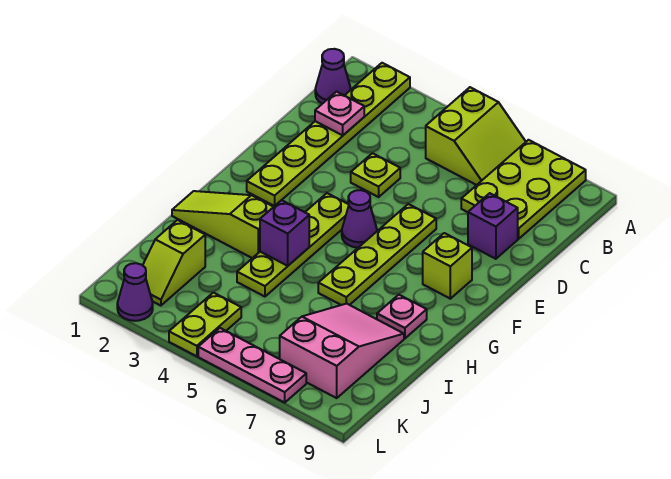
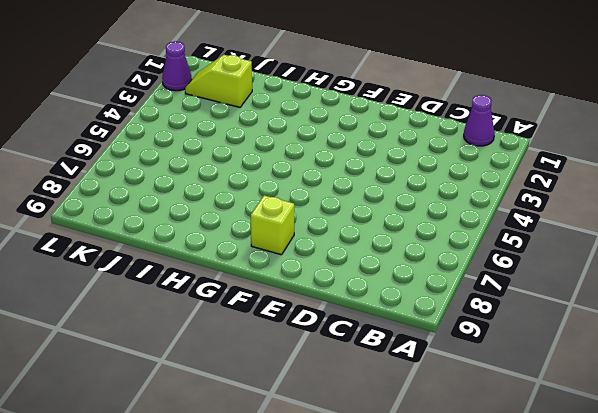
none -> lime plate A2:F2 level 1
none -> lime slope A5:B6 level 1 top 5
none -> lime plate A7:C8 level 1

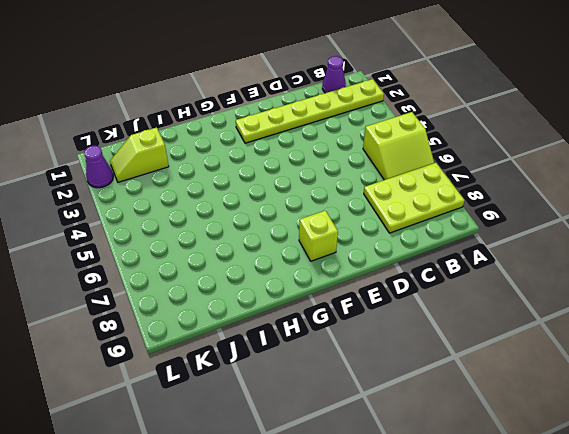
none -> lime plate D4 level 1
none -> purple brick D8 level 1
none -> lime plate E6:H6 level 1

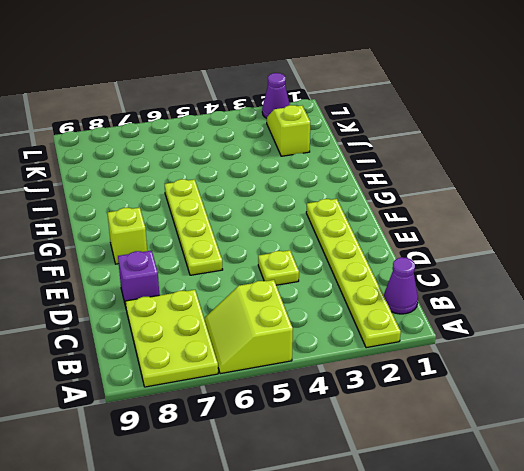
none -> lime plate F4:I4 level 1
none -> purple cone F5 level 1
none -> lime slope H1:H3 level 1 top 3

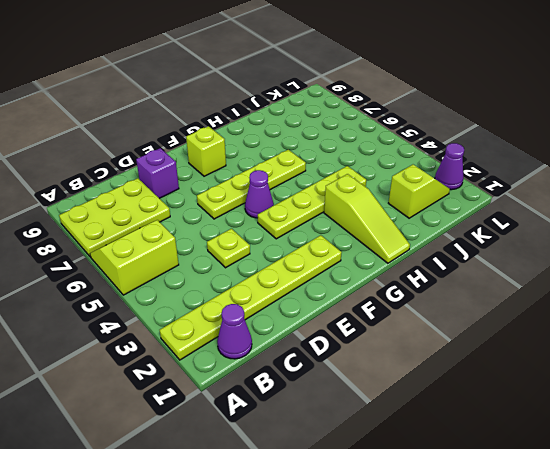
none -> pink plate H8 level 1
none -> pink slope I7:K8 level 1 top K
none -> lime plate K4:L4 level 1

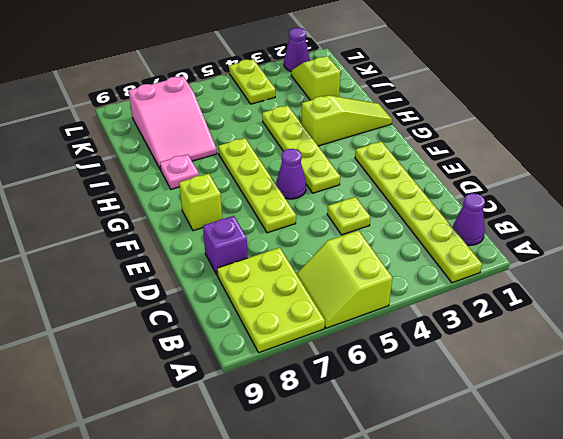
none -> pink plate L5:L7 level 1
none -> pink plate C2 level 2
none -> purple brick H4 level 2

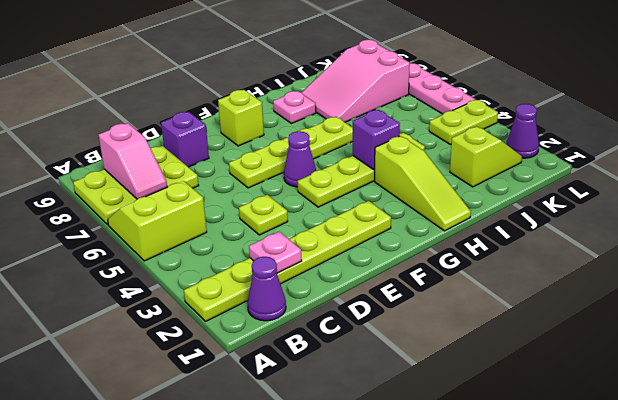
pink slope B7:B8 level 2 top 8 -> none

